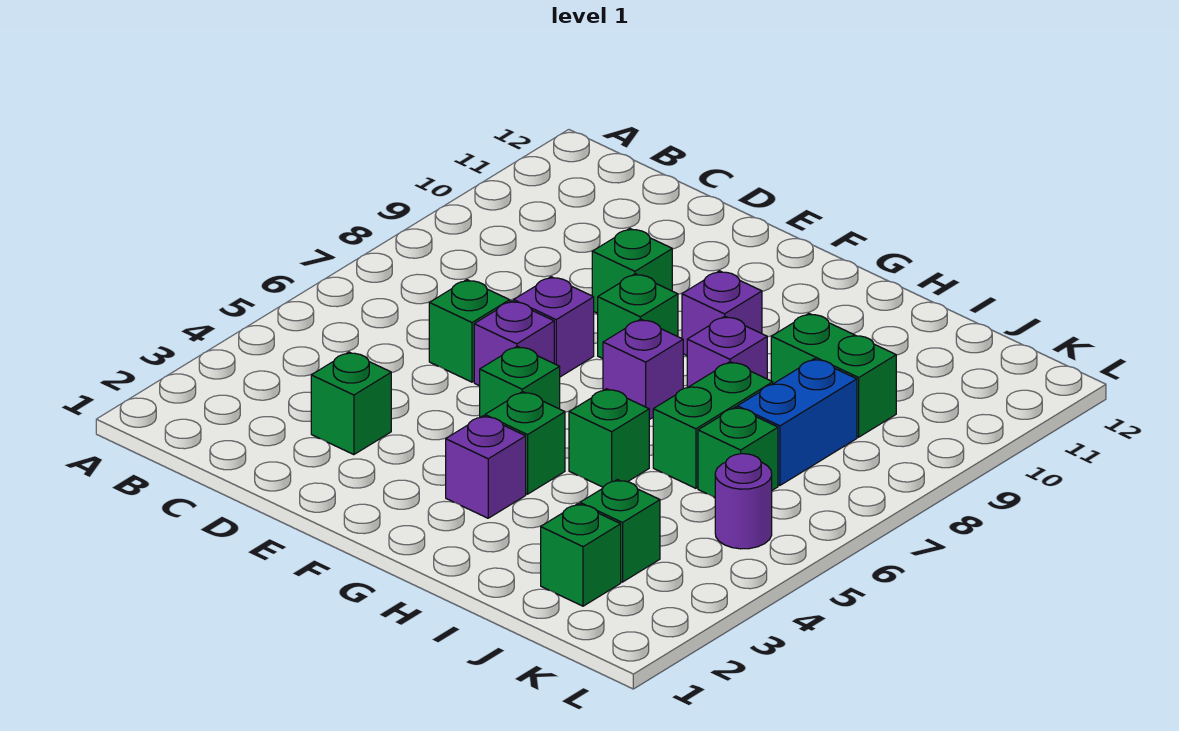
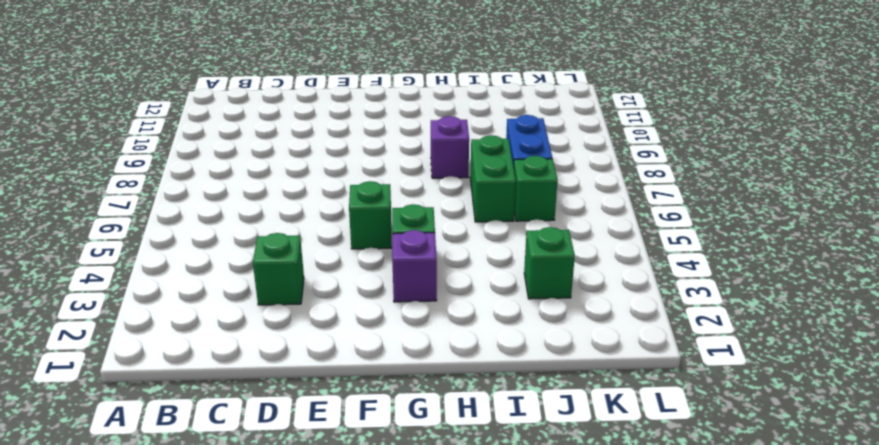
none -> green brick D6 level 1
none -> purple brick E6 level 1
none -> purple brick E7 level 1

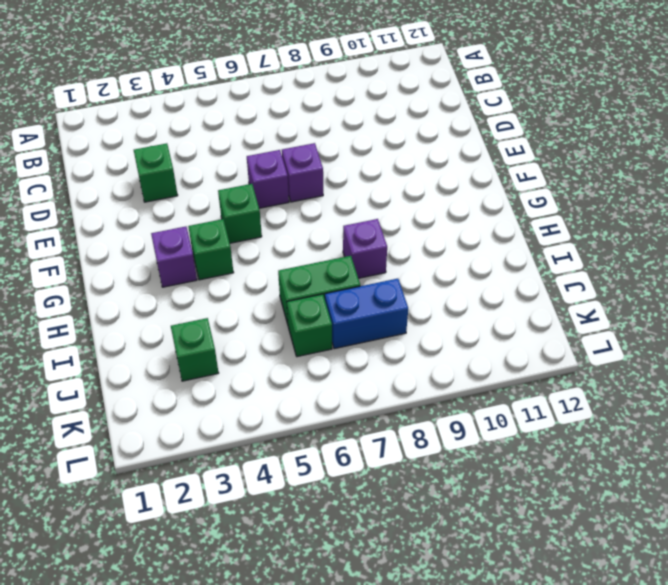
none -> green brick D6 level 1
none -> green brick E9 level 1
none -> green brick F8 level 1

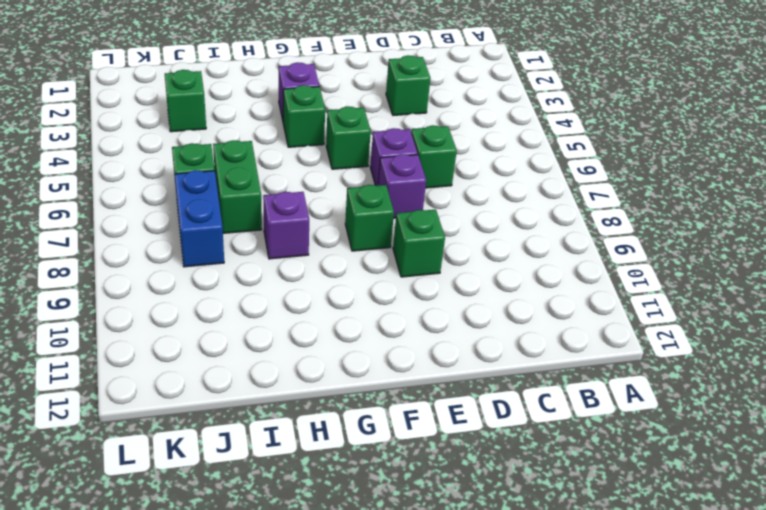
none -> purple brick G7 level 1
none -> purple brick G9 level 1
none -> green brick H5 level 1

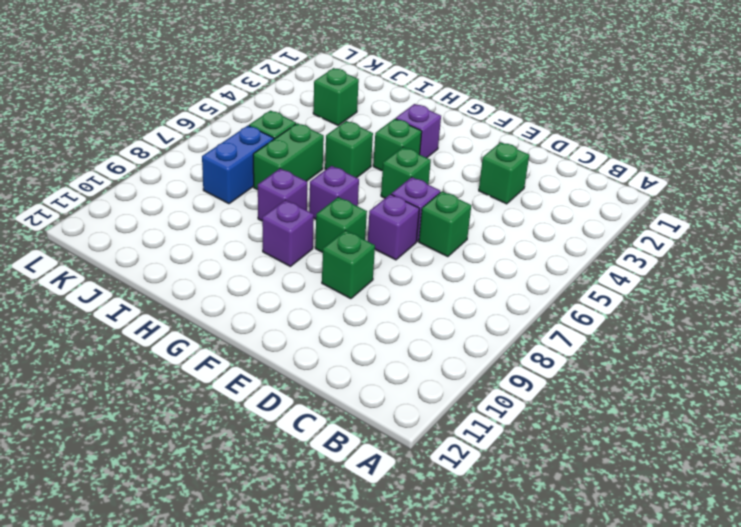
none -> green brick I9:J9 level 1
none -> green brick J2 level 1
none -> purple round brick K5 level 1

